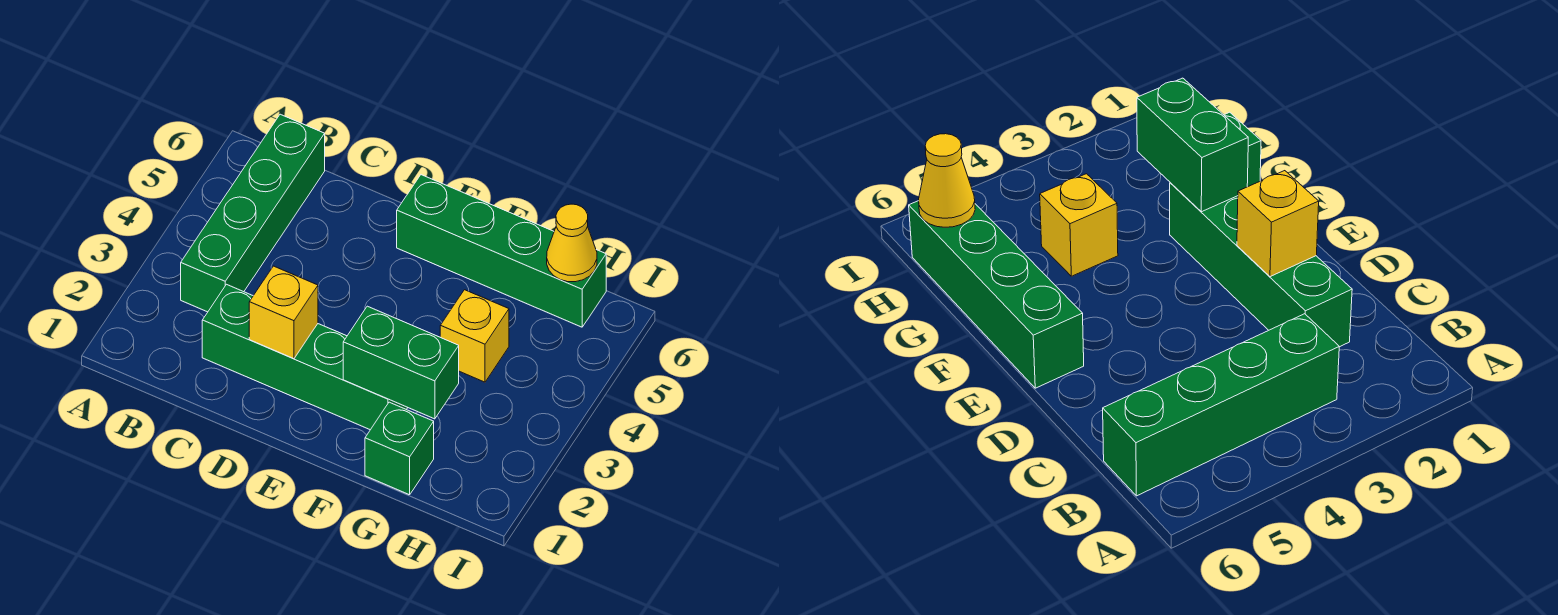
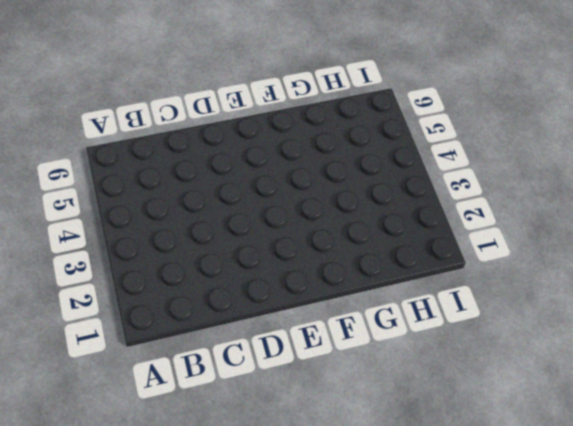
none -> green brick B3:B6 level 1
none -> green brick C2:F2 level 1

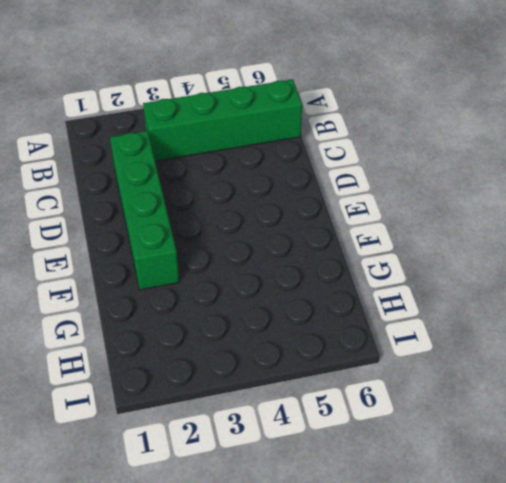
none -> green brick E6:H6 level 1
none -> green brick G1 level 1

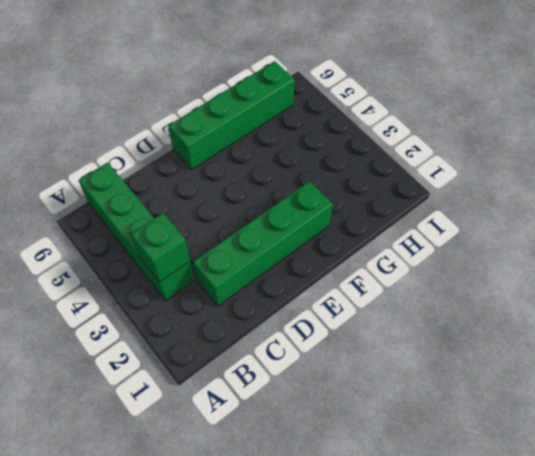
green brick B3 level 2 -> green brick G1 level 1
none -> yellow brick G4 level 1
none -> yellow brick D2 level 2

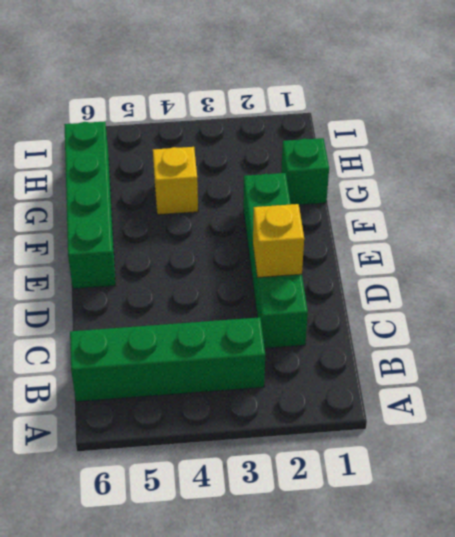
none -> green brick F2:G2 level 2
none -> yellow cone H6 level 2

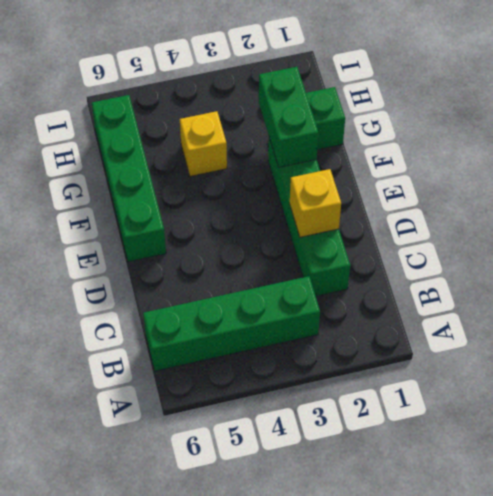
none -> yellow cone H6 level 2

